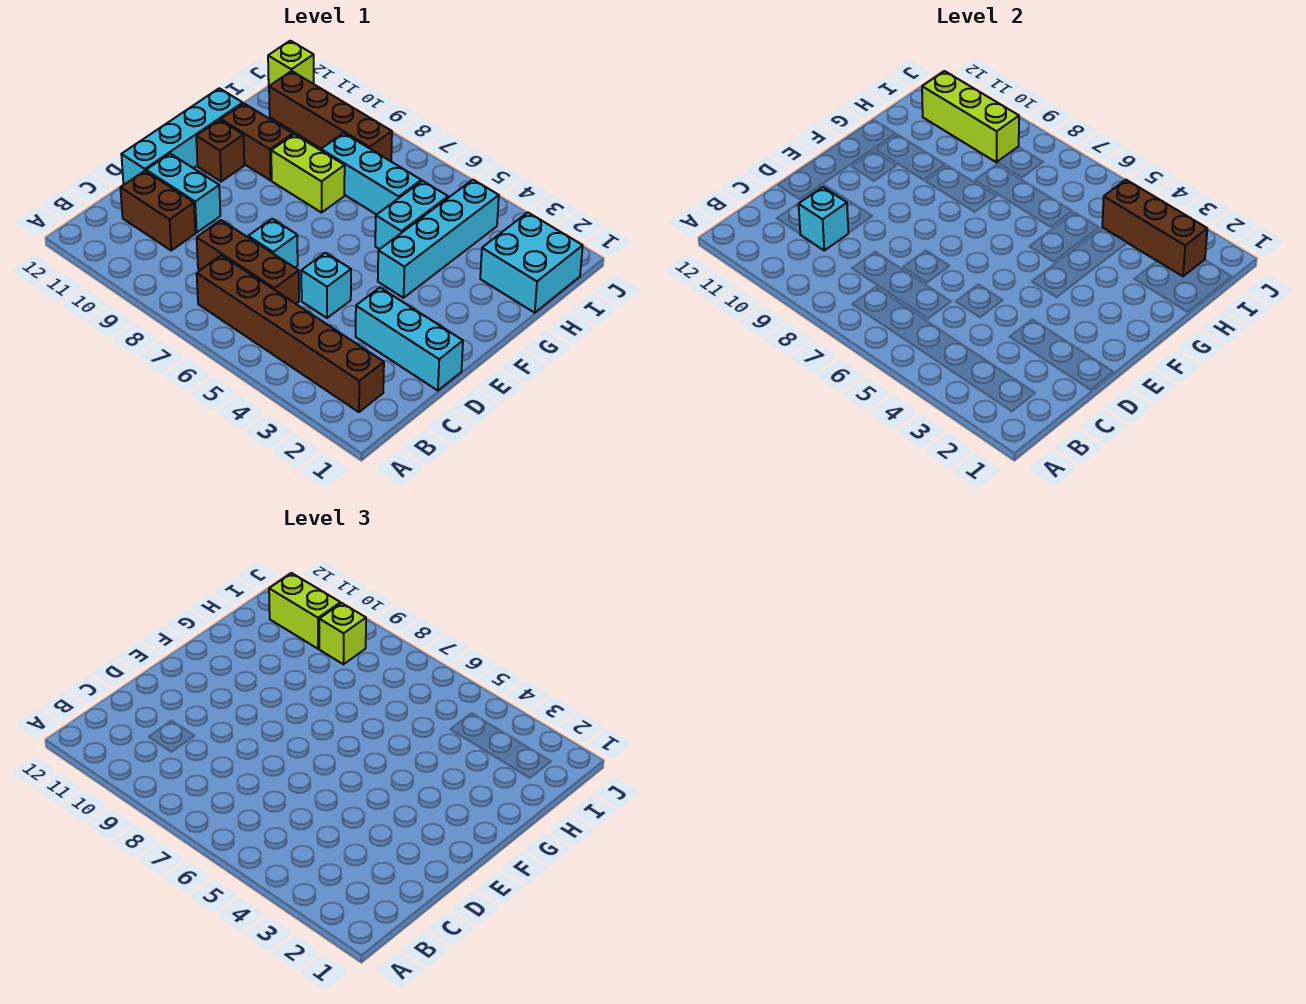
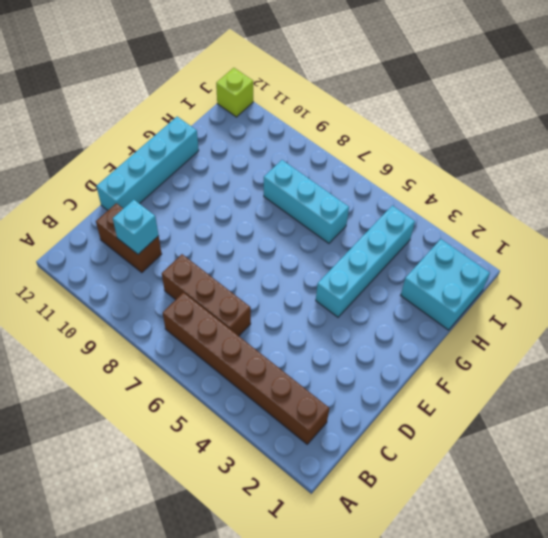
none -> cyan brick D1:D3 level 1
none -> cyan brick D5 level 1
none -> cyan brick D7 level 1

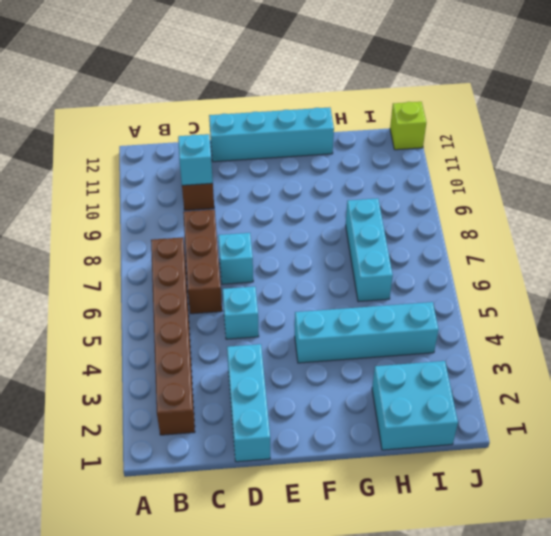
none -> cyan brick D10:D11 level 1
none -> brown brick F11 level 1
none -> cyan brick G5:H5 level 1

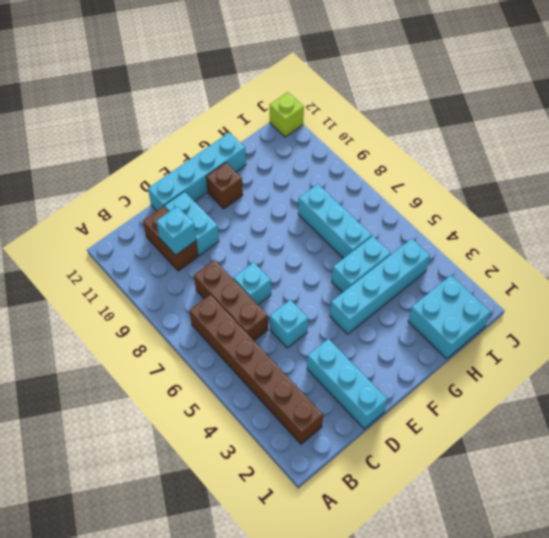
none -> lime brick G8:G9 level 1
none -> brown brick G10:G11 level 1
none -> brown brick I8:I11 level 1

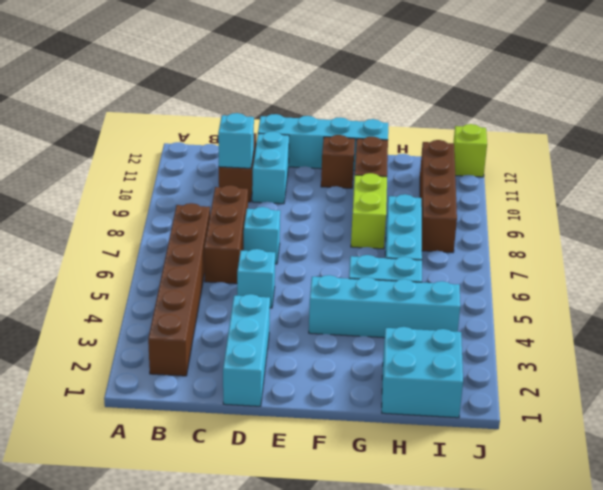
none -> brown brick I2:I4 level 2
none -> lime brick I9:I11 level 2
none -> lime brick I9 level 3

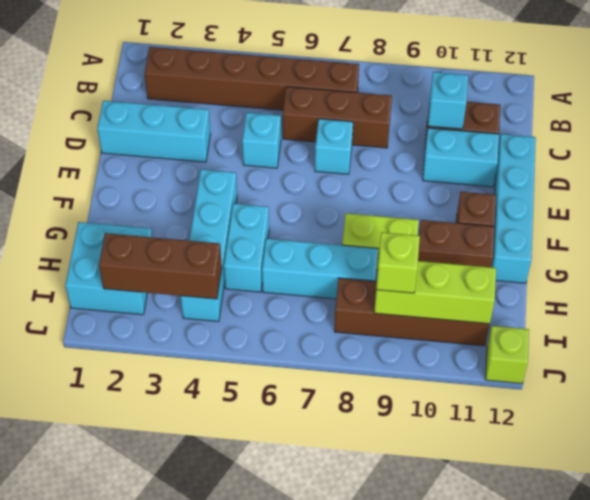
none -> lime brick I10:I11 level 3

